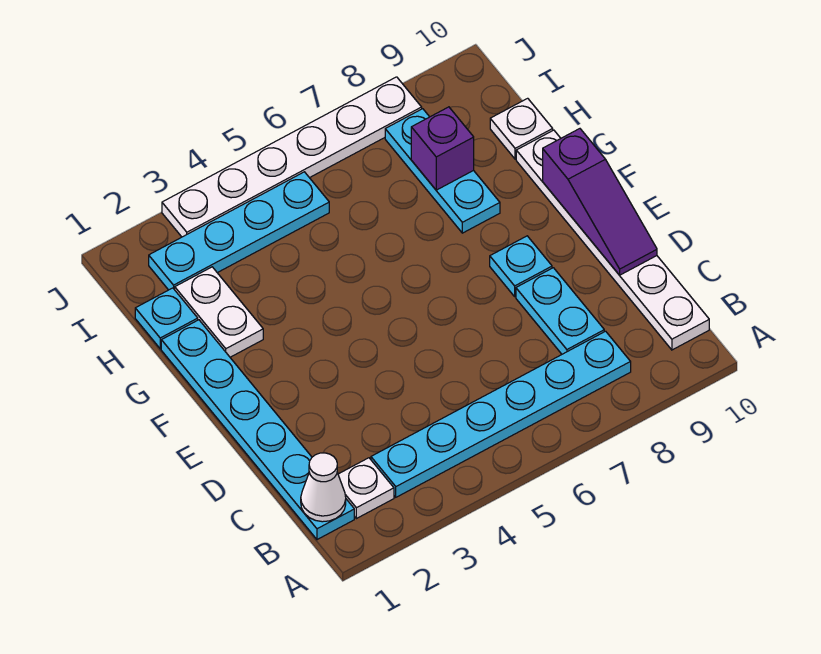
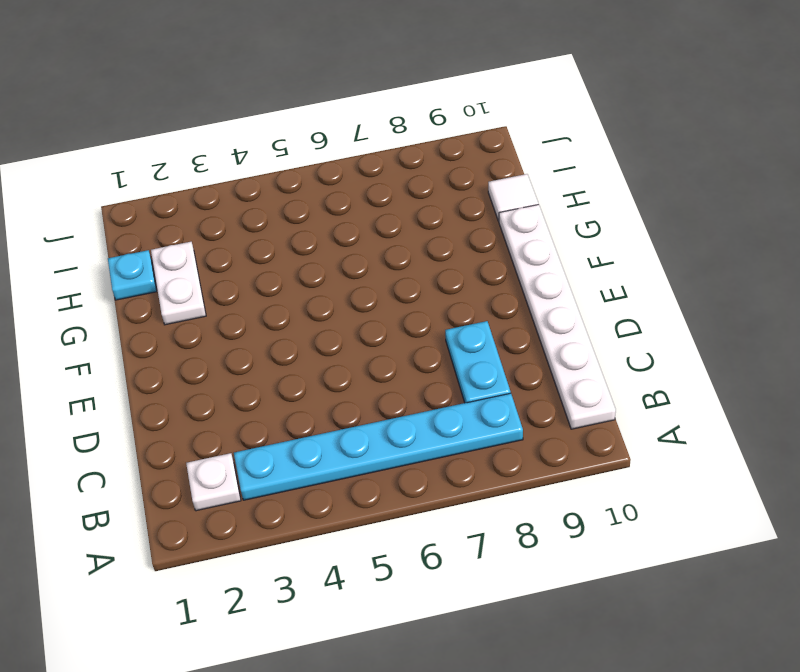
white tile H10 level 1 -> white plate H10 level 1
none -> cyan plate B1:G1 level 1
none -> cyan plate E8 level 1
none -> cyan plate G8:I8 level 1

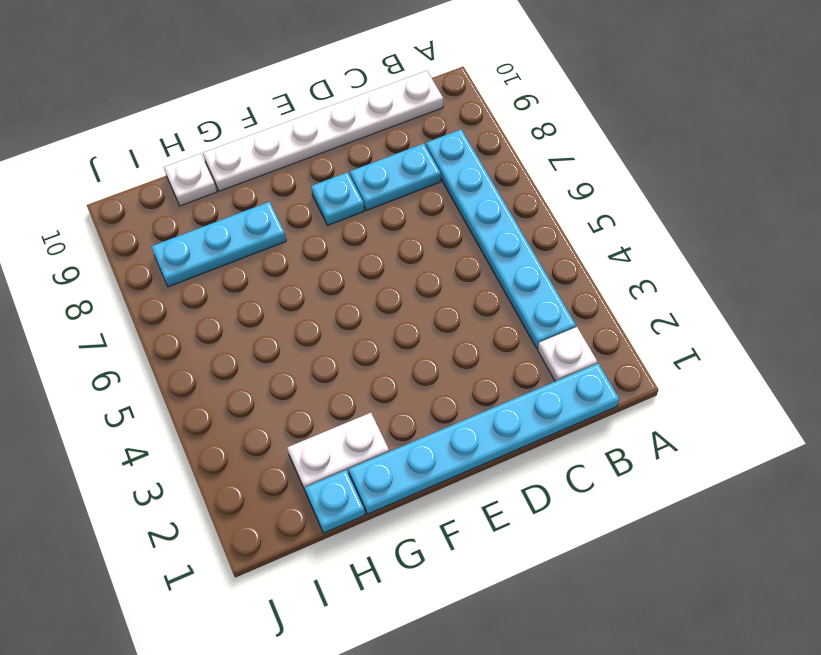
none -> cyan plate I2:I5 level 1
none -> white plate J3:J8 level 1
none -> white cone B1 level 2

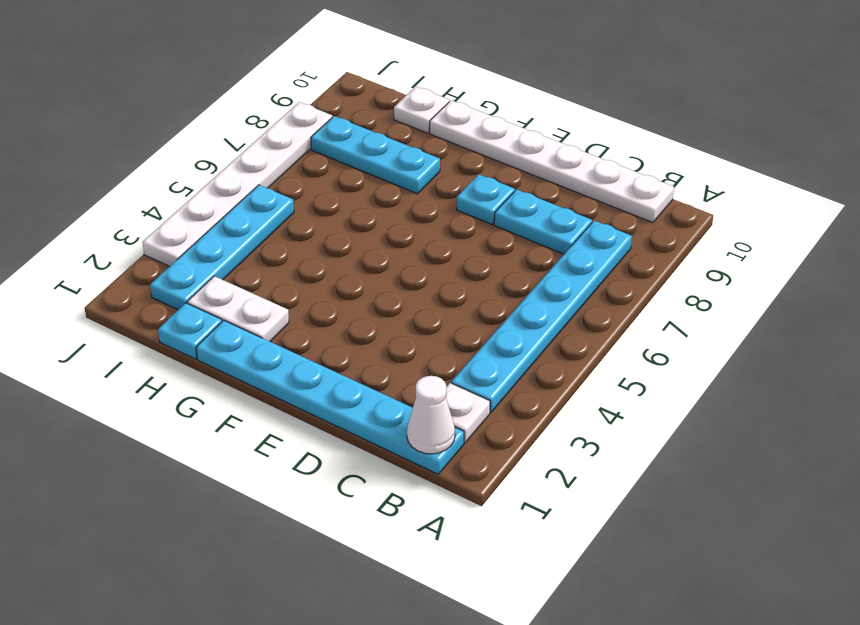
none -> purple slope D10:F10 level 2 top F
none -> purple brick H8 level 2

